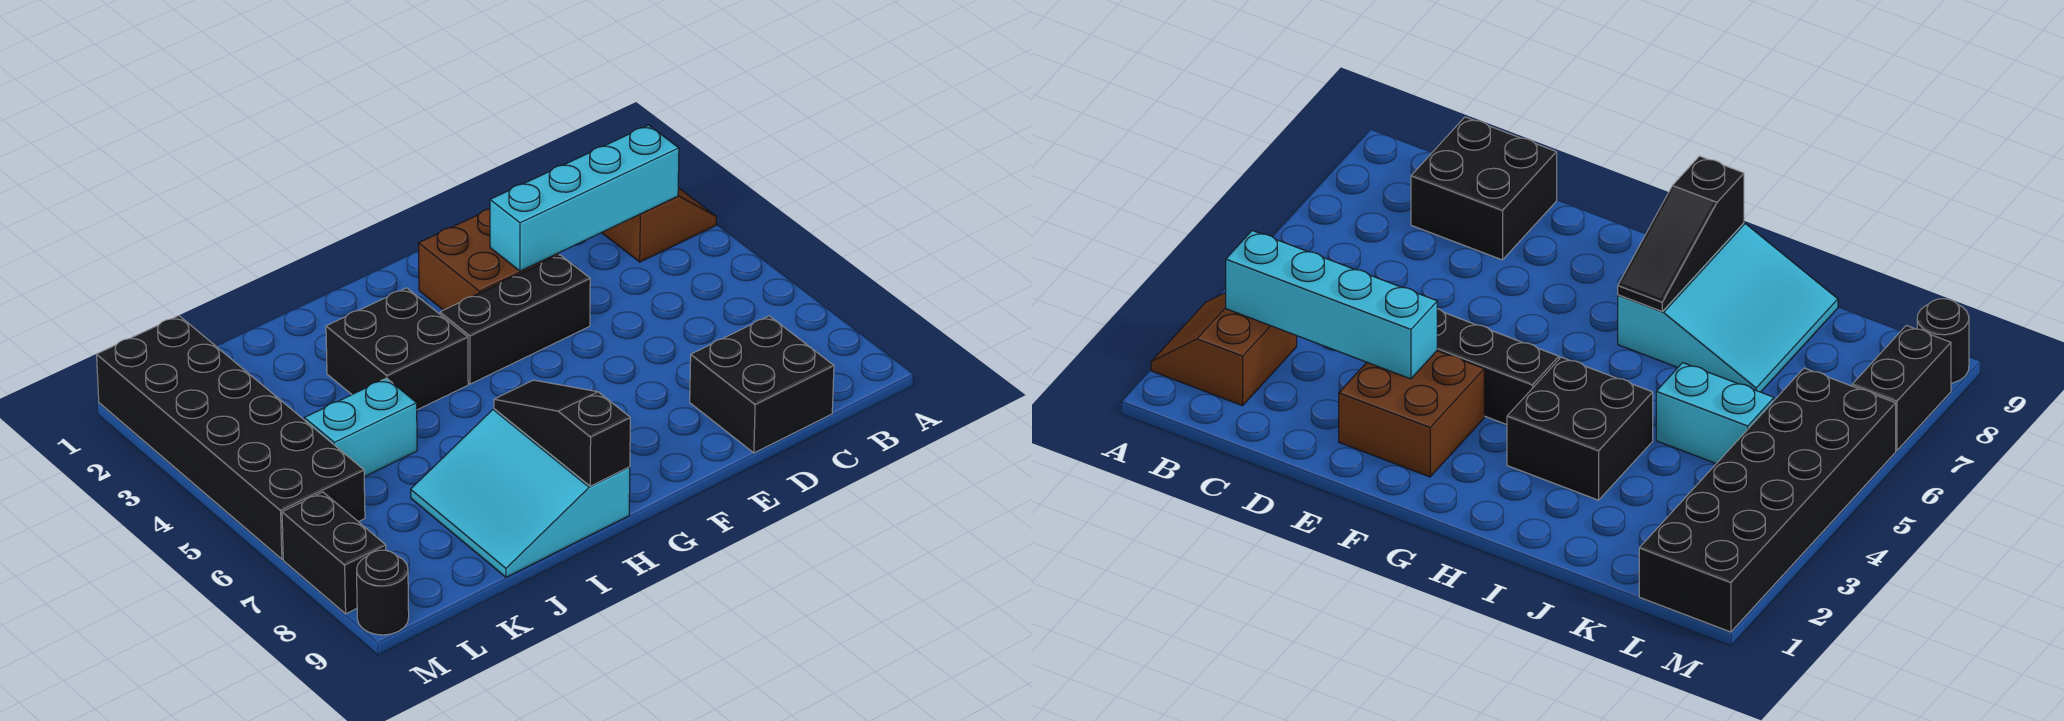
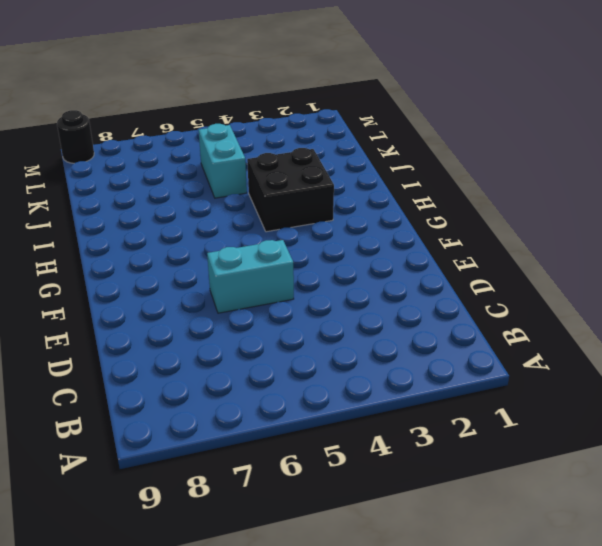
cyan brick E5:E6 level 1 -> none
none -> brown slope A2:B3 level 1 top B
none -> black brick C8:D9 level 1
none -> brown brick E2:F3 level 1

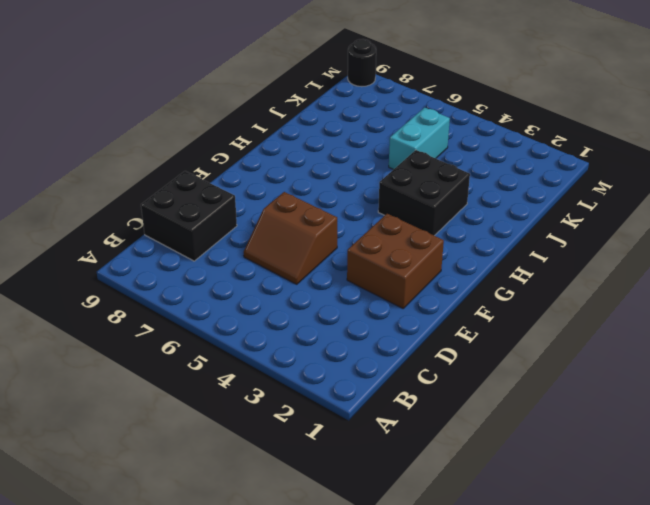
brown slope D5:E6 level 1 top E -> brown slope A2:B3 level 1 top B
none -> black brick E4:G4 level 1
none -> cyan slope H7:J9 level 1 top H
none -> black brick L1:M6 level 1

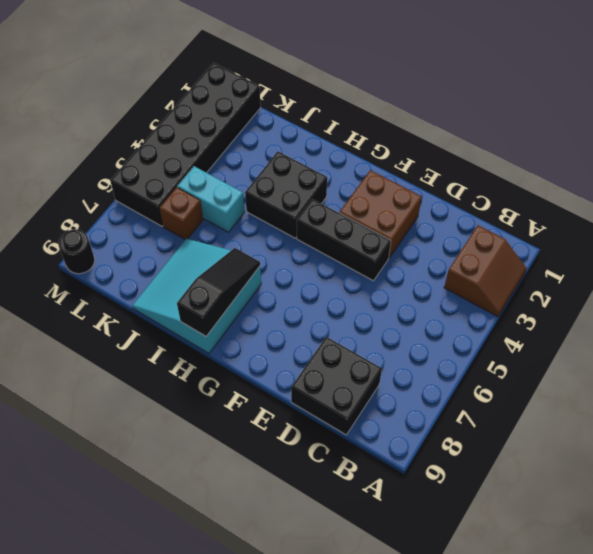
brown brick K6 level 1 -> none
none -> black brick M7:M8 level 1
none -> cyan brick B3:E3 level 2

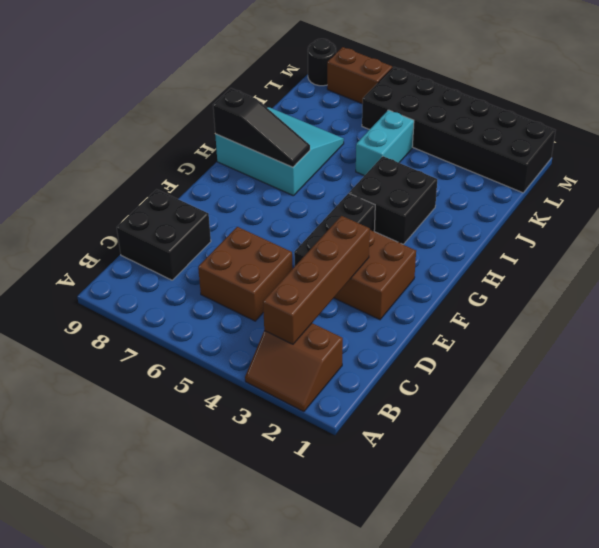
brown brick B3:E3 level 2 -> cyan brick B3:E3 level 2
brown brick C5:D6 level 1 -> none
brown brick M7:M8 level 1 -> black brick M7:M8 level 1

